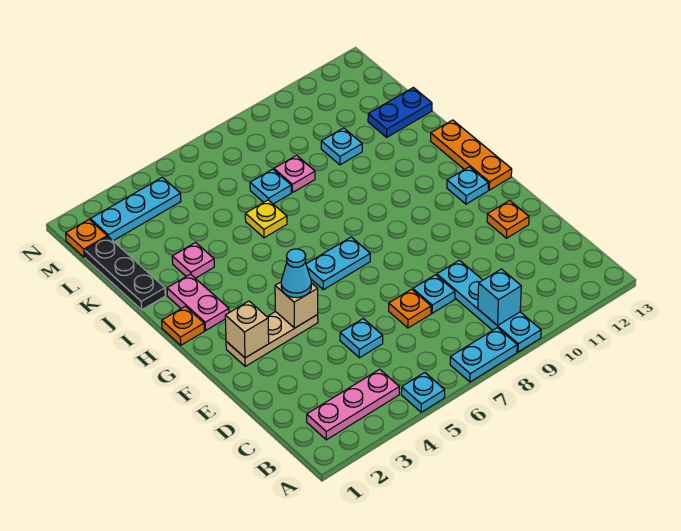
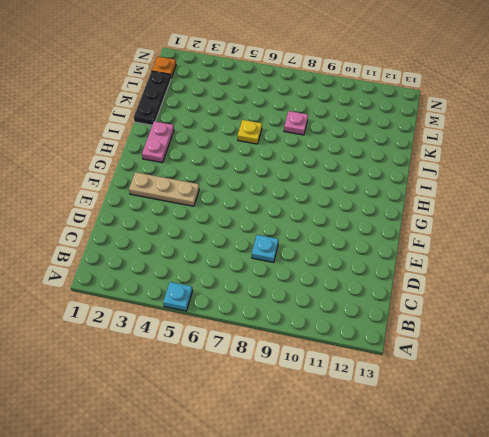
none -> cyan plate A7:A8 level 1
none -> cyan plate A9:D9 level 1
none -> pink plate B2:B4 level 1

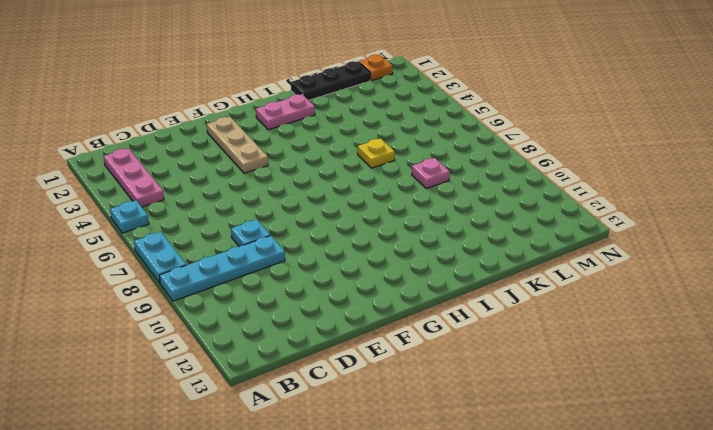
none -> cyan plate D5 level 1
none -> orange plate D7 level 1
none -> orange plate E12 level 1

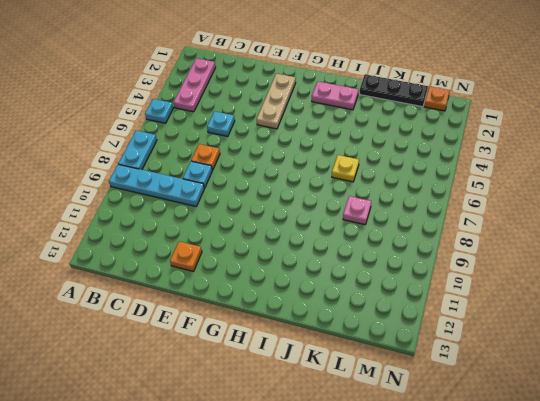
none -> cyan plate G6:G7 level 1
none -> cyan plate G12 level 1
none -> orange plate G13:I13 level 1

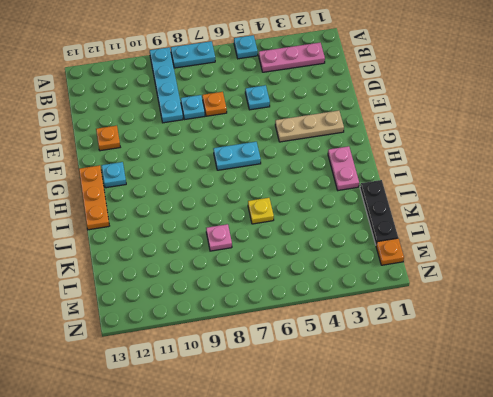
none -> orange plate H1 level 1
none -> pink plate J3 level 1
none -> cyan plate K7 level 1

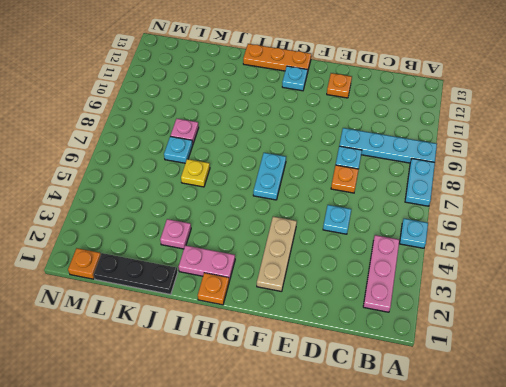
none -> cyan plate K10 level 1
none -> blue plate K12:K13 level 1
none -> cyan plate M2:M4 level 1

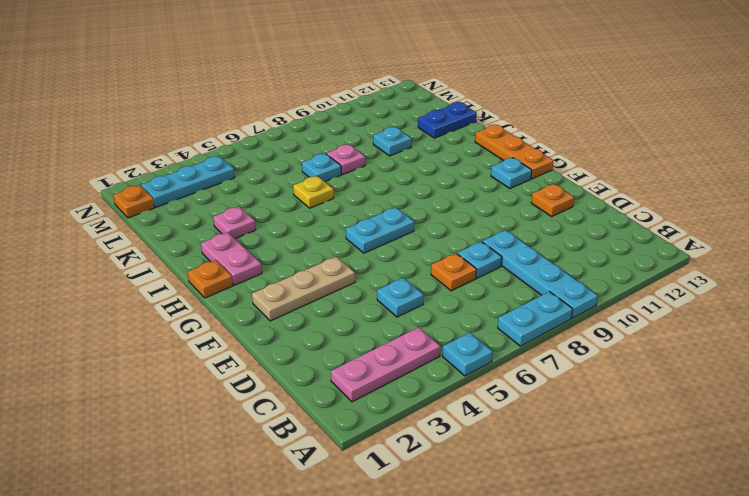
none -> black plate J1:L1 level 1
none -> cyan brick B9 level 2
none -> tan brick F2 level 2

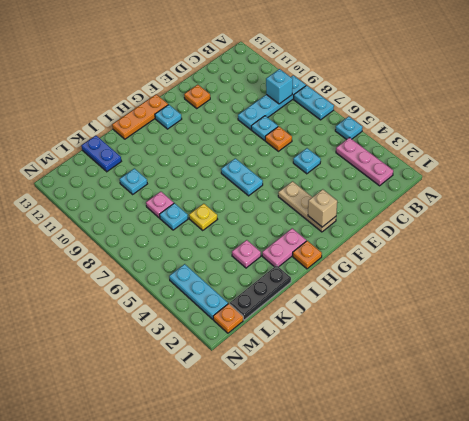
none -> tan brick F4 level 2
none -> cyan cone F4 level 3

